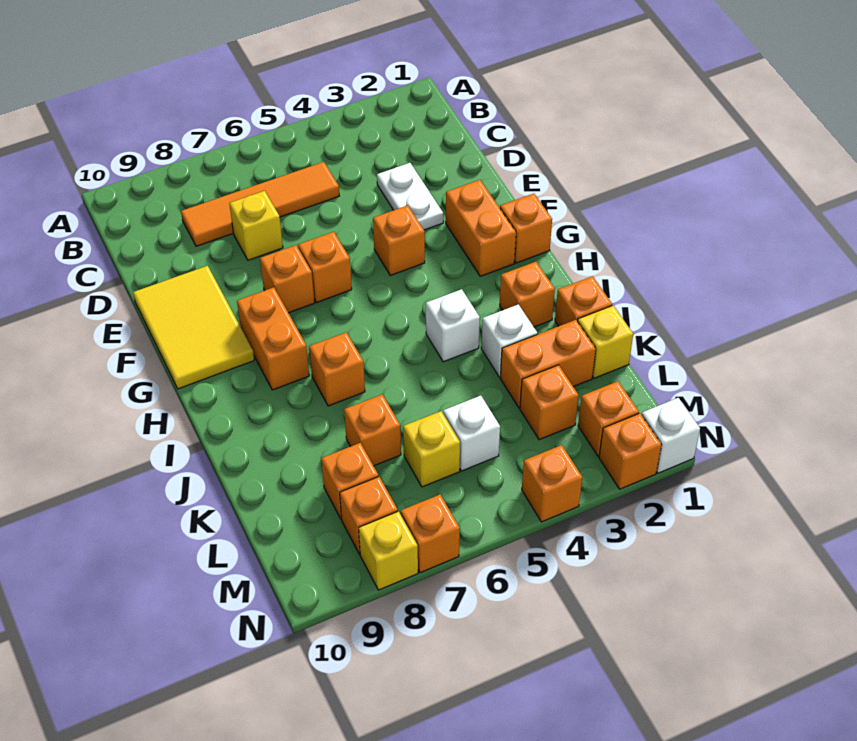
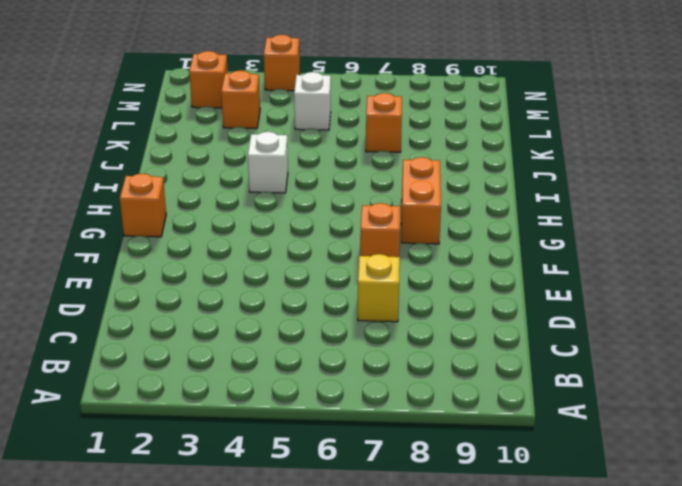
none -> orange tile C5:C8 level 1
none -> white plate D3:E3 level 1
none -> yellow tile E9:G10 level 1

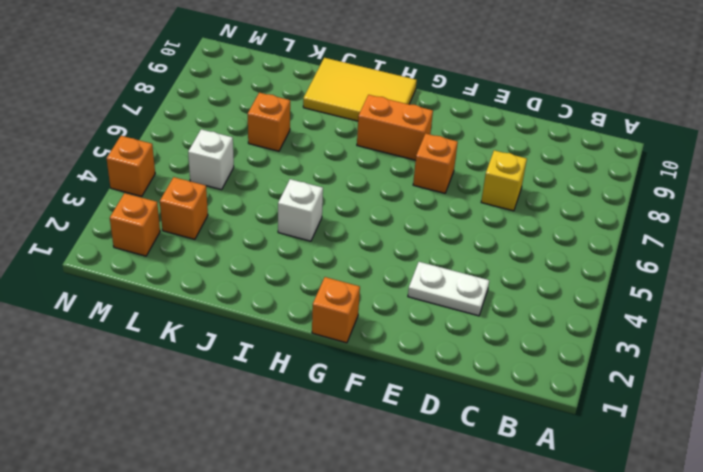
yellow tile H9:J10 level 1 -> yellow tile E9:G10 level 1
none -> orange tile C5:C8 level 1
none -> orange brick F2:G2 level 1
none -> orange brick F4 level 1

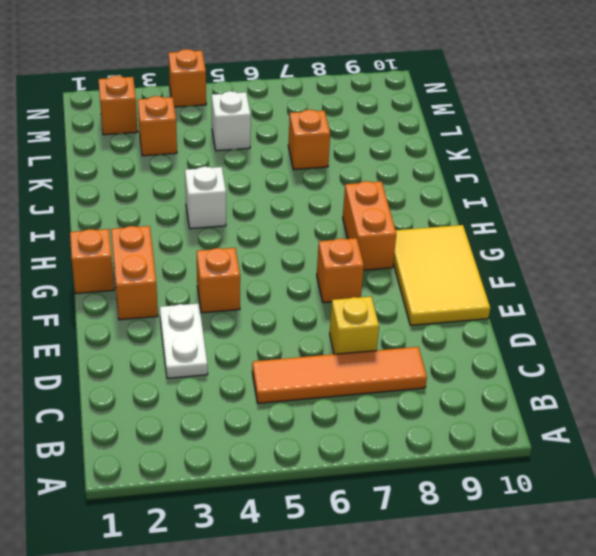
none -> orange brick F6 level 1
none -> orange brick I2 level 1
none -> orange brick I7 level 1

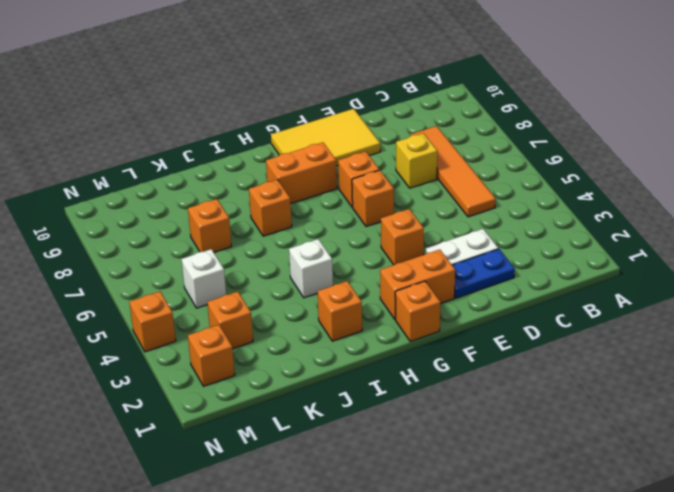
blue plate D2:E2 level 1 -> none
none -> orange brick J1 level 1
none -> white brick J3 level 1
none -> yellow brick K1 level 1

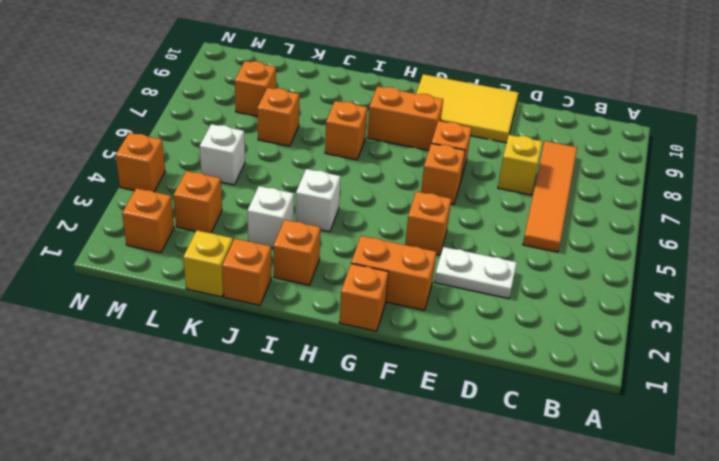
none -> orange brick K2:K3 level 1
none -> yellow brick L6 level 1
none -> orange brick M8 level 1

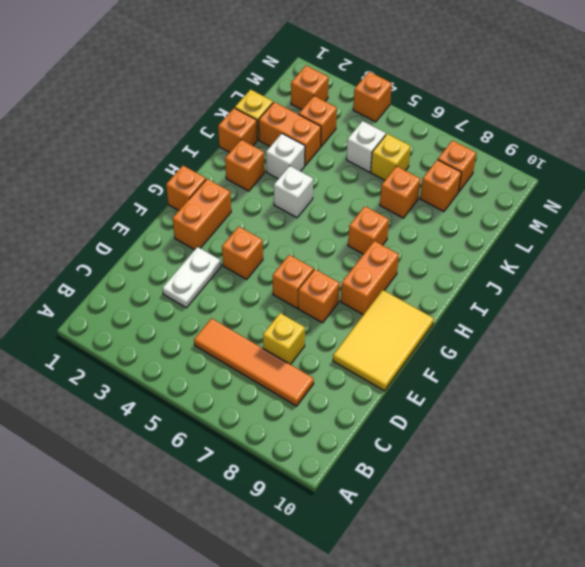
none -> white brick N1 level 1
none -> orange brick N2 level 1
none -> orange brick N7 level 1

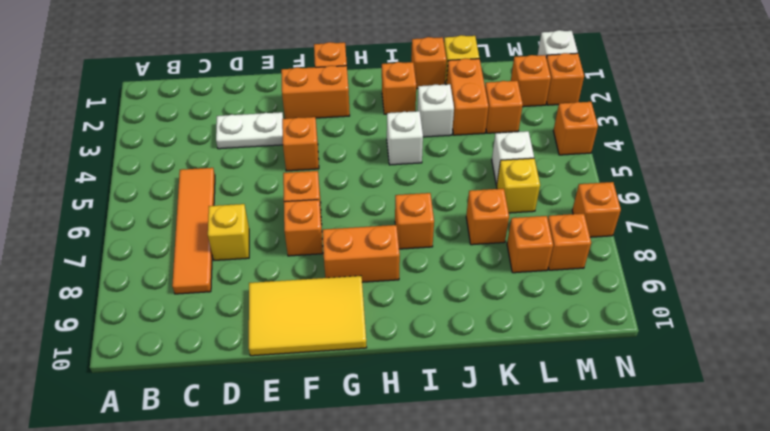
none -> yellow brick N8 level 1

